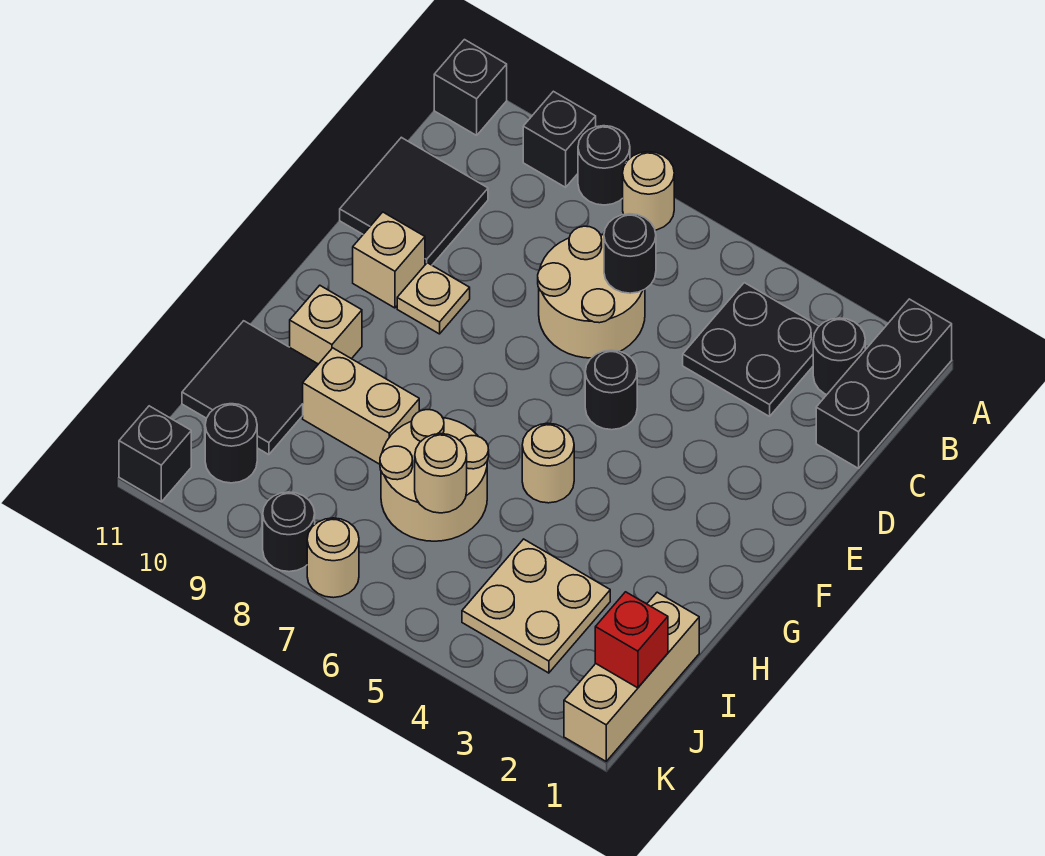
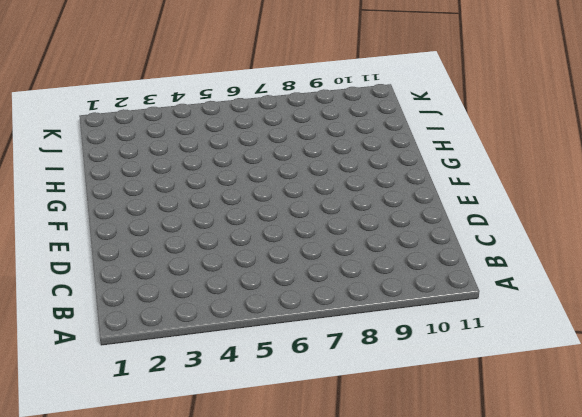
none -> black brick A1:C1 level 1
none -> tan round brick A7 level 1
none -> black round brick A8 level 1

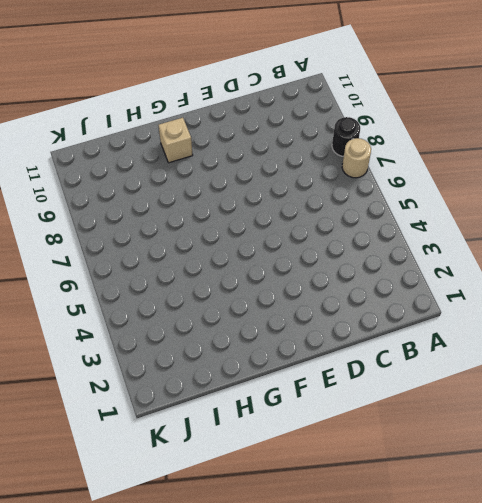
none -> black brick A1:C1 level 1
none -> black brick A9 level 1
none -> black brick A11 level 1

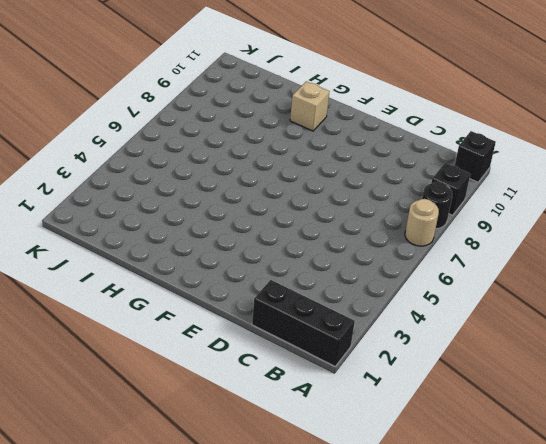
none -> black round brick B2 level 1
none -> black plate B3:C4 level 1
none -> tan round brick C6:D7 level 1

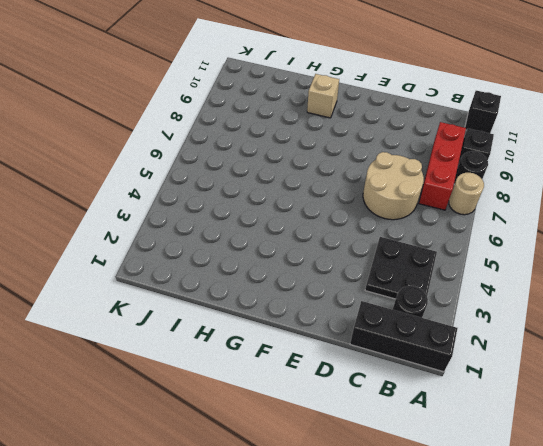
red brick B7:B9 level 1 -> none
none -> black tile C10:D11 level 1
none -> black round brick E5 level 1
none -> tan plate E9 level 1

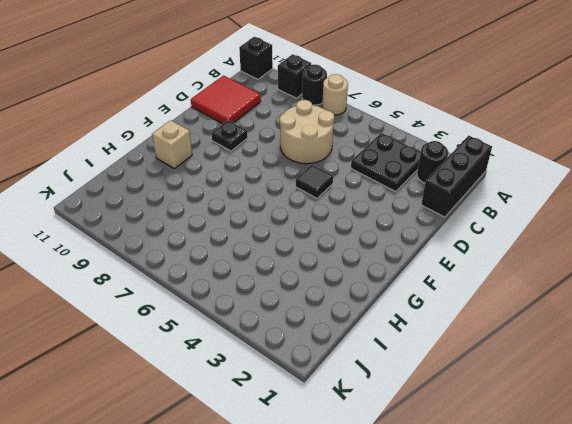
red tile C10:D11 level 1 -> black tile C10:D11 level 1
black tile E5 level 1 -> black round brick E5 level 1
black plate E9 level 1 -> tan plate E9 level 1
none -> tan brick E10 level 1
none -> tan round brick G5 level 1
none -> tan round brick H6:I7 level 1

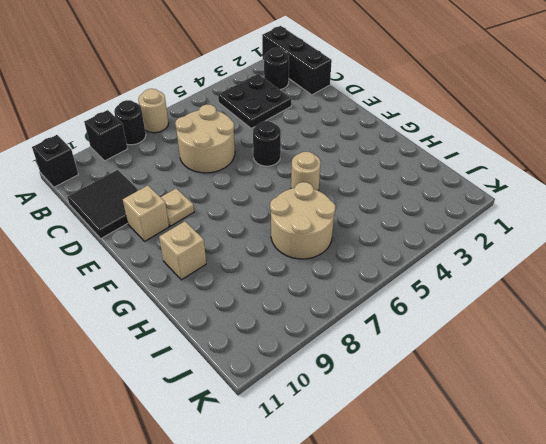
none -> tan brick H8:H9 level 1
none -> black tile H10:I11 level 1
none -> tan brick I1:K1 level 1

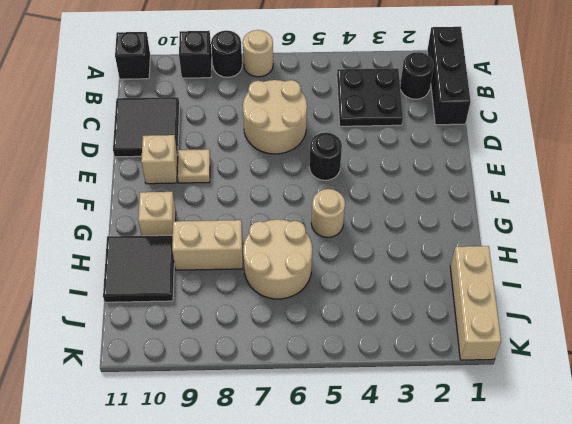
none -> tan plate I3:J4 level 1
none -> black round brick J10 level 1
none -> tan round brick K7 level 1

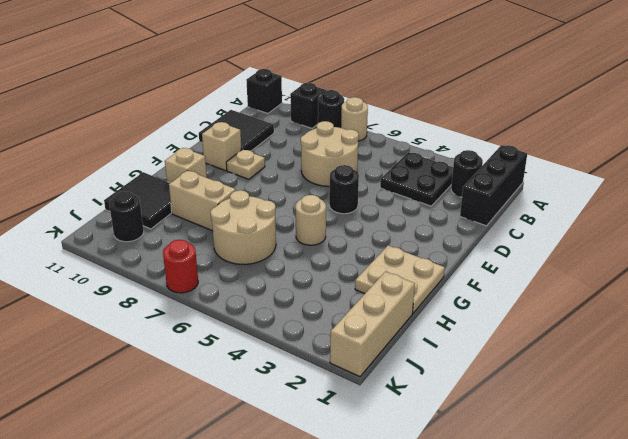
tan plate G1:H2 level 1 -> tan plate I3:J4 level 1
red round brick K7 level 1 -> tan round brick K7 level 1
none -> black round brick K8 level 1
none -> black brick K11 level 1
none -> black round brick C6 level 2

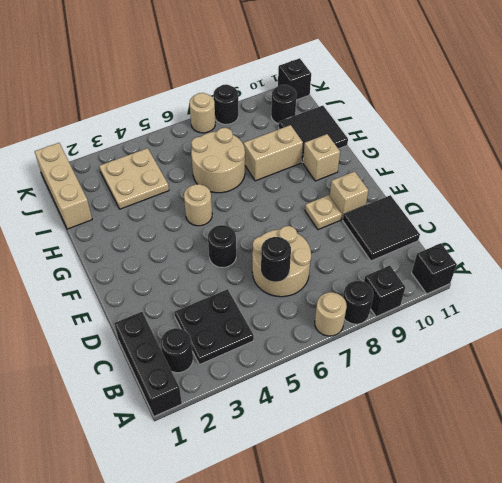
none -> tan round brick I6 level 2
none -> red brick J1 level 2

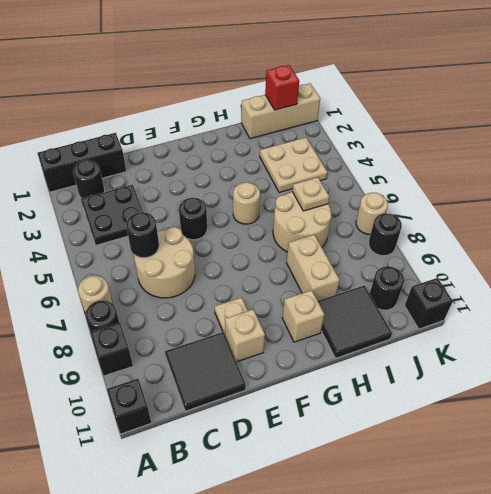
tan plate I6 level 2 -> tan round brick I6 level 2

